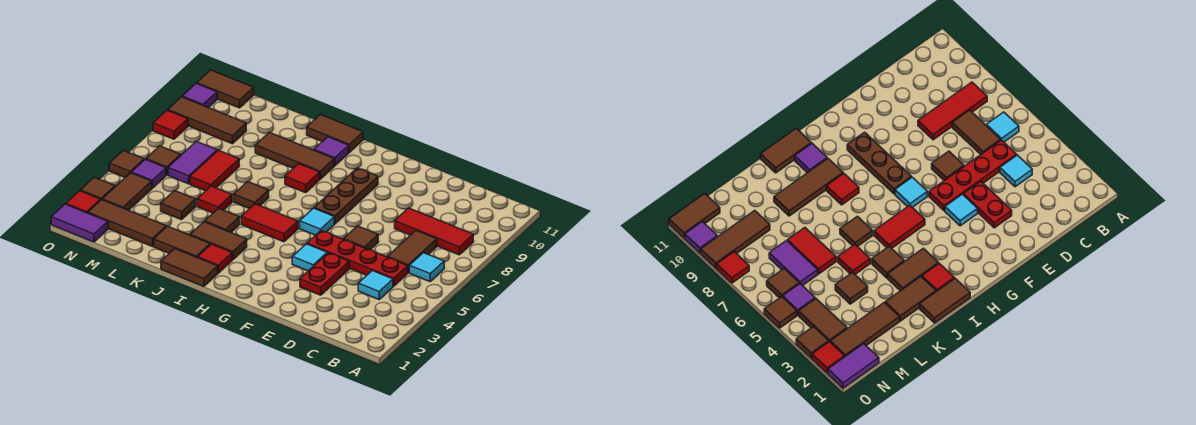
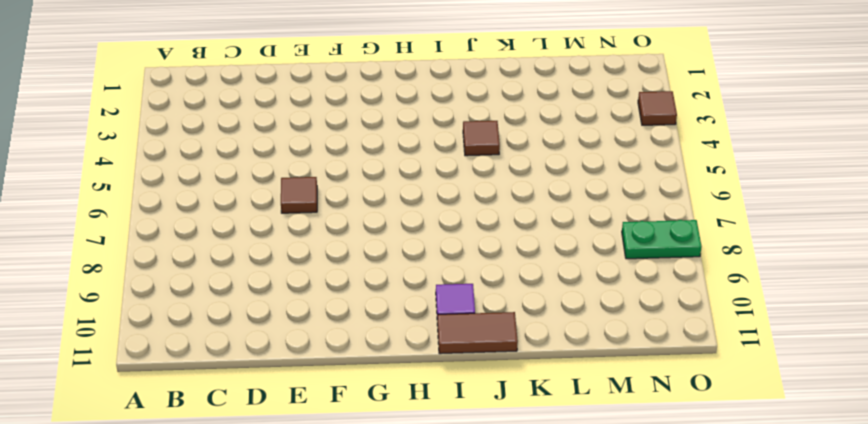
green plate N8:O8 level 1 -> red tile O8 level 1
none -> cyan tile B6 level 1
none -> red tile B8:D8 level 1
none -> cyan tile C4 level 1
none -> red plate C5:F5 level 1

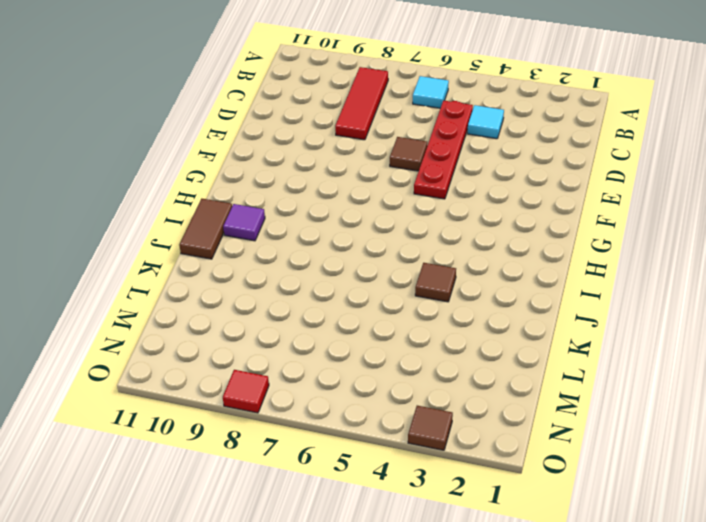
none -> brown tile C6:C7 level 1
none -> red plate E3:E4 level 1
none -> cyan tile F4 level 1
none -> cyan tile G6 level 1

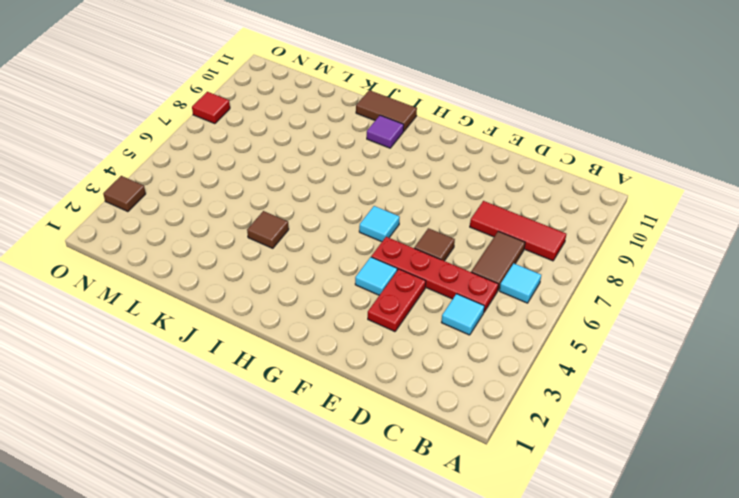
none -> brown plate G7:G9 level 1
none -> red tile H5:I5 level 1
none -> brown tile I1:J1 level 1
none -> red tile I2 level 1

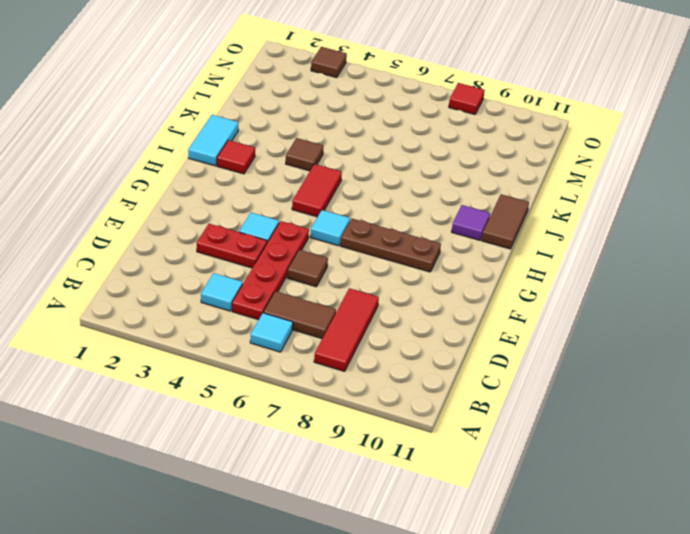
cyan tile I1:J1 level 1 -> brown tile I1:J1 level 1
none -> brown tile I3:J3 level 1
none -> red tile I8 level 1
none -> brown tile I9:K9 level 1
none -> brown tile J2:K2 level 1

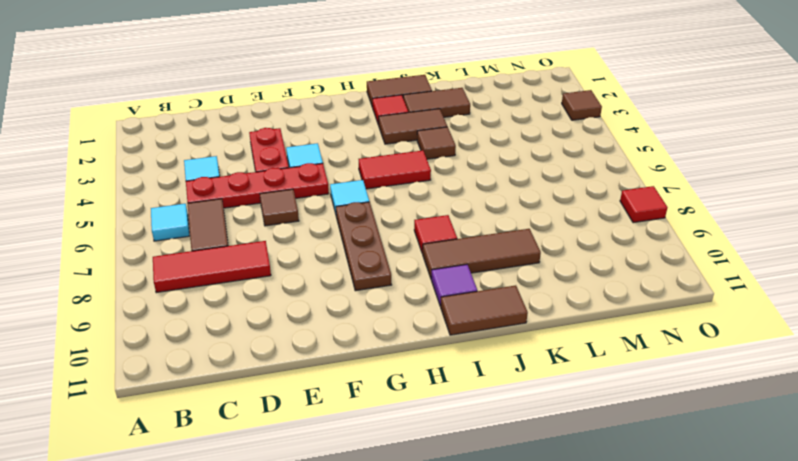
none -> brown tile J6 level 1
none -> red tile K5 level 1
none -> brown tile L2:N2 level 1
none -> brown tile L4 level 1

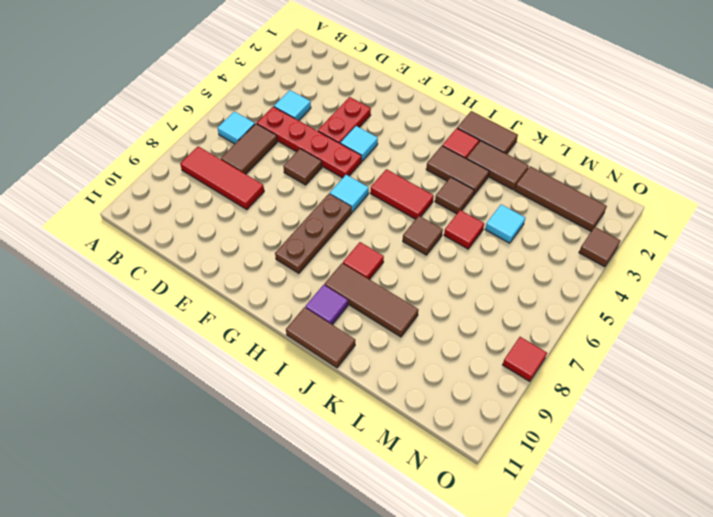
cyan tile L4 level 1 -> brown tile L4 level 1
none -> red tile L6:L7 level 1
none -> purple tile M6:M7 level 1
none -> brown tile M9:O9 level 1
none -> purple tile N1:O1 level 1

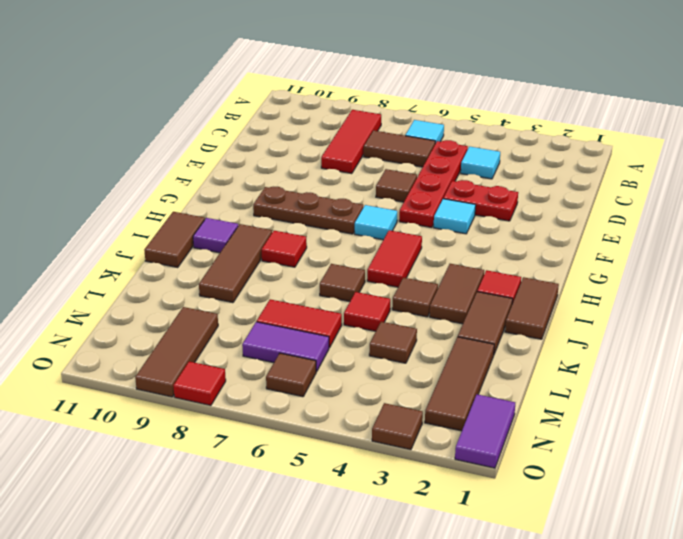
none -> brown tile N3:N4 level 1
none -> purple tile N5 level 1
none -> brown tile N11:O11 level 1
none -> red tile O2 level 1

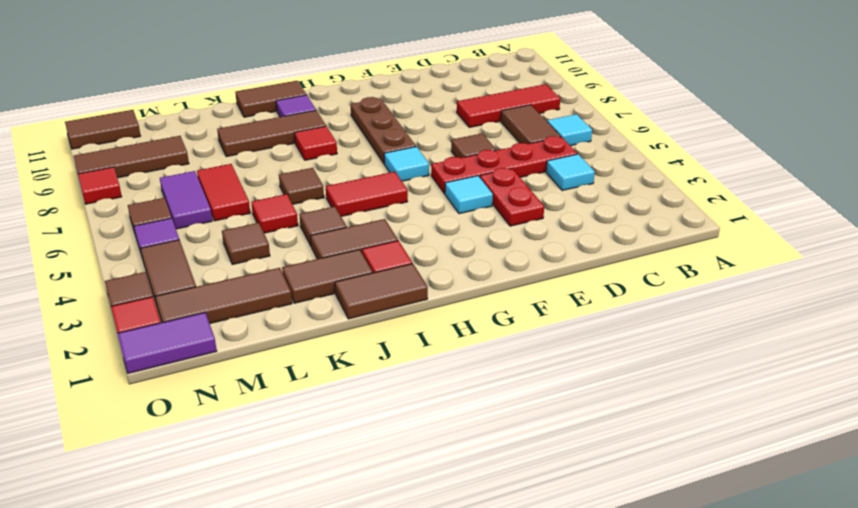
none -> brown tile O5 level 1
none -> purple tile O10 level 1

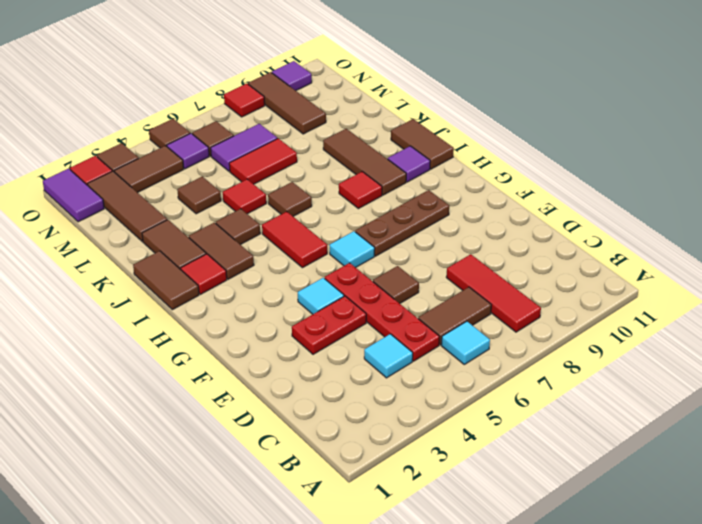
none -> brown tile N11:O11 level 1

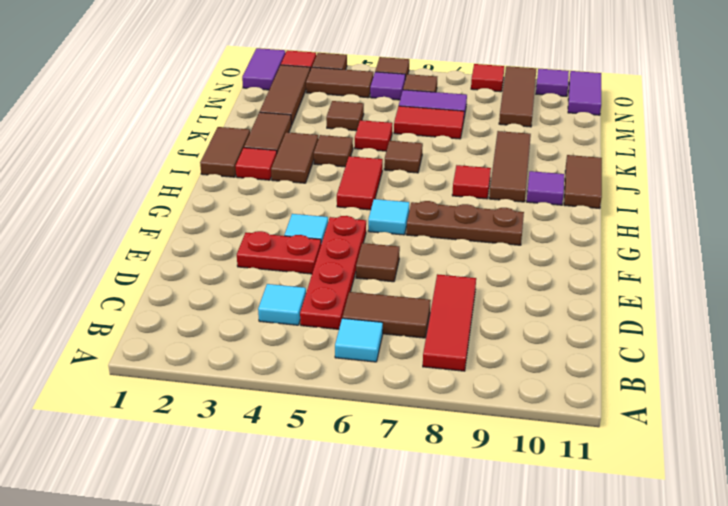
purple tile N11:O11 level 1 -> brown tile N11:O11 level 1

